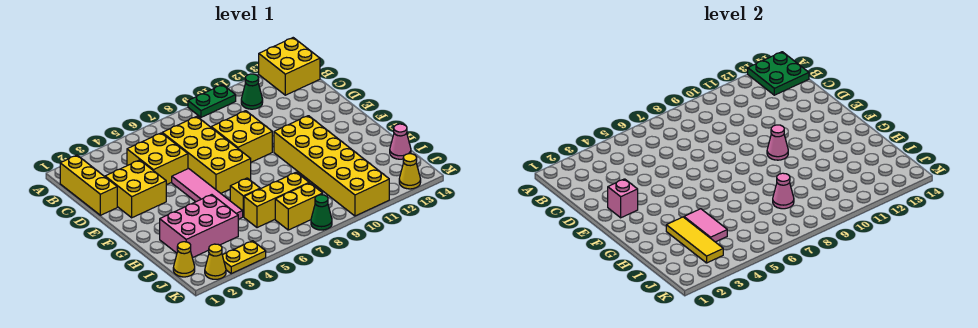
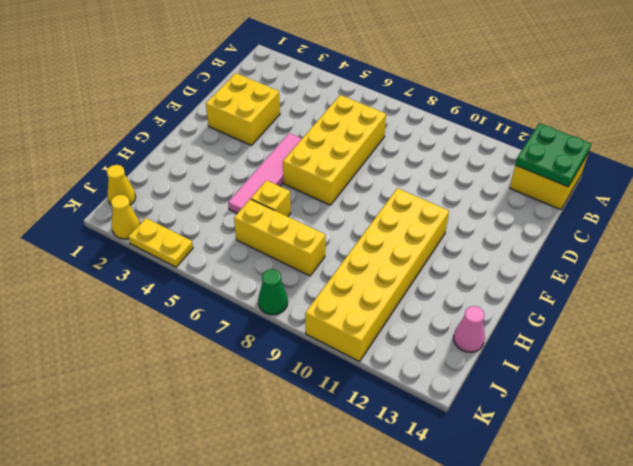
none -> green plate A9:A10 level 1
none -> yellow brick B1:D1 level 1
none -> green cone B11 level 1

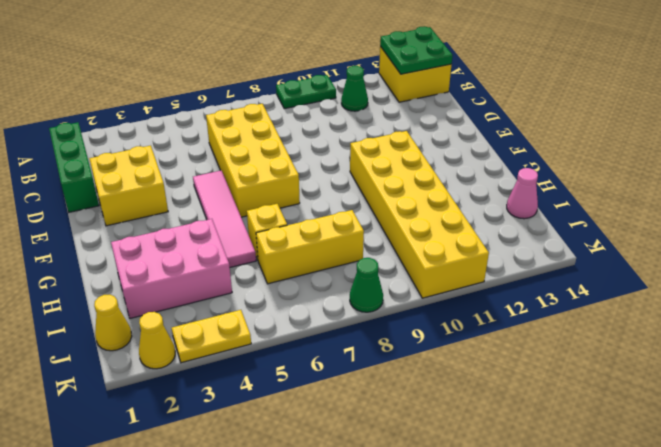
green brick B1:D1 level 1 -> yellow brick B1:D1 level 1
none -> yellow brick C4:D5 level 1
none -> yellow brick D8:E9 level 1
none -> yellow brick J7:J8 level 1

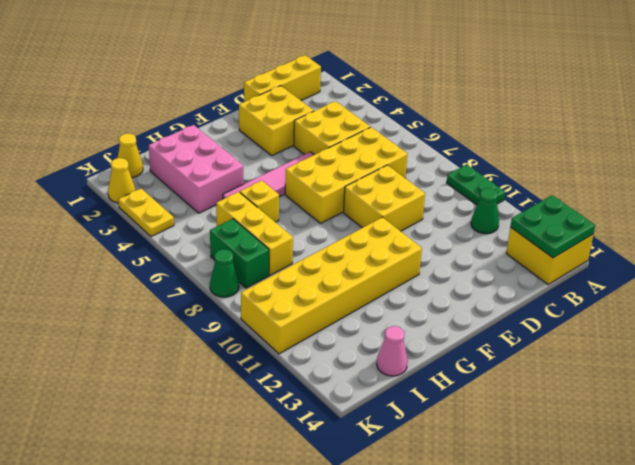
green brick J7:J8 level 1 -> yellow brick J7:J8 level 1
none -> yellow cone K13 level 1
none -> pink brick E2 level 2
none -> pink cone F10 level 2

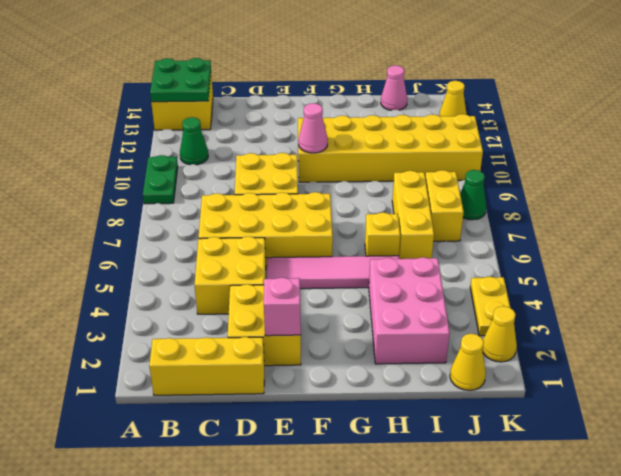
none -> yellow tile H3:J3 level 2
none -> pink tile H4:I4 level 2
none -> pink cone I8 level 2

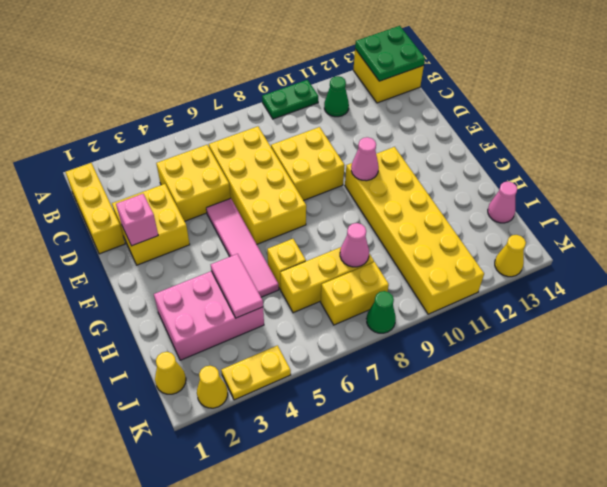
none -> yellow tile H3:J3 level 2

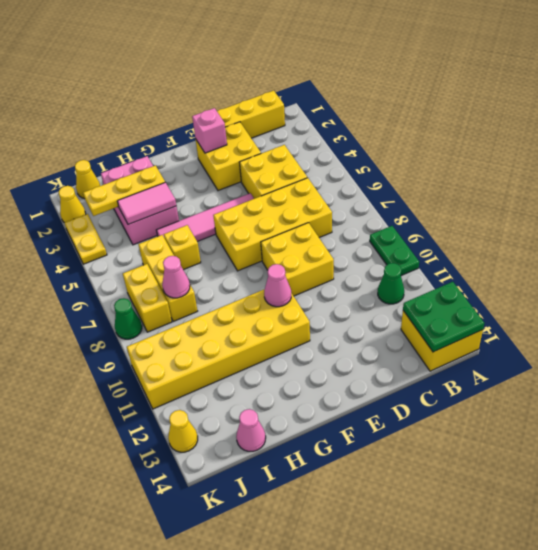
yellow plate H3:J3 level 2 -> yellow tile H3:J3 level 2

